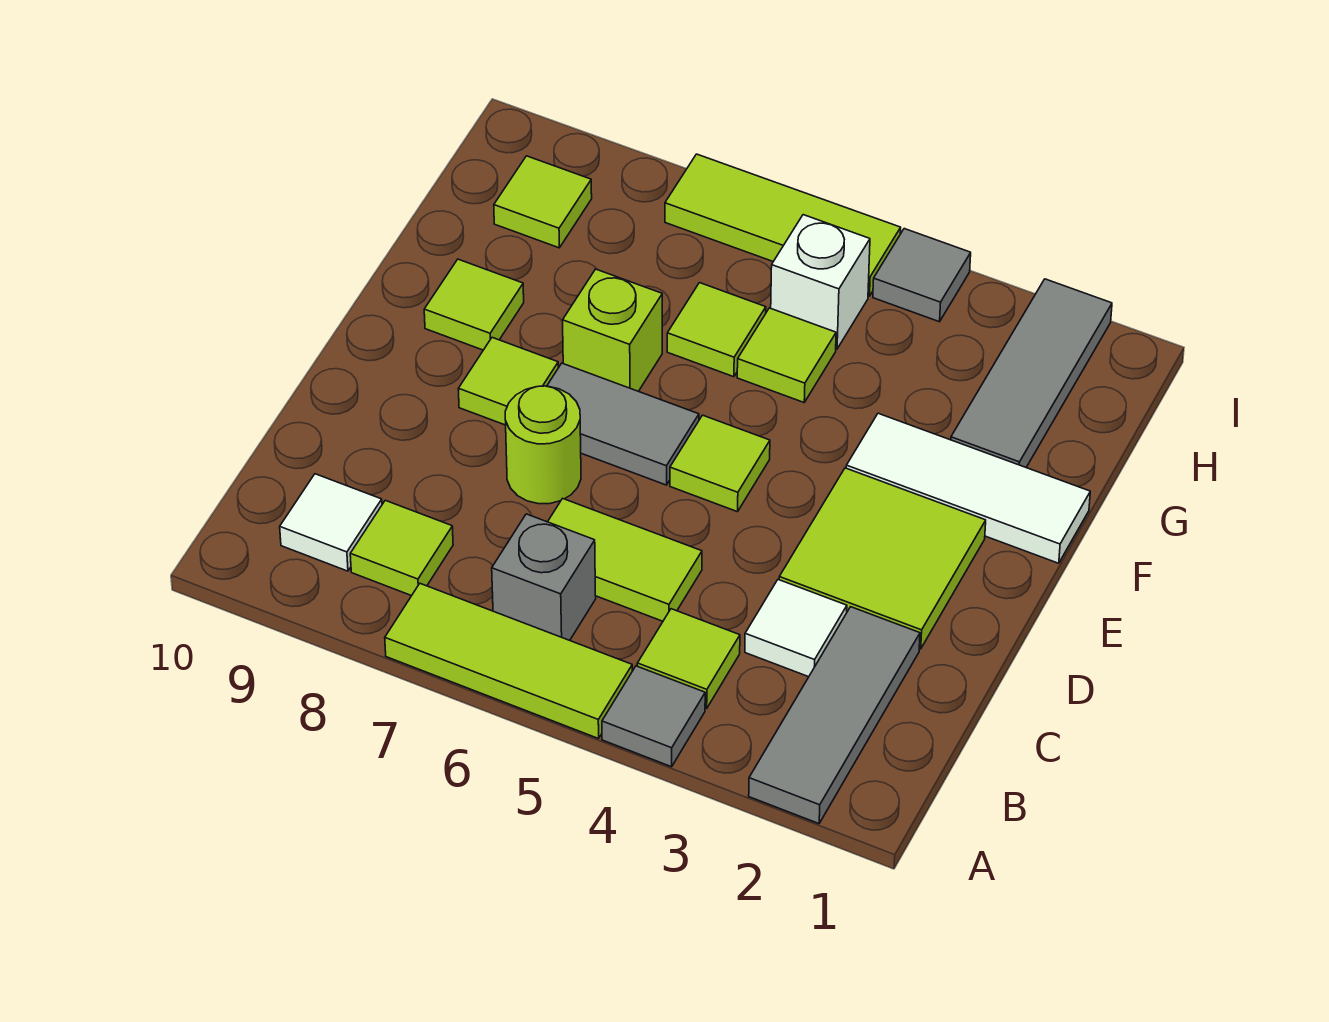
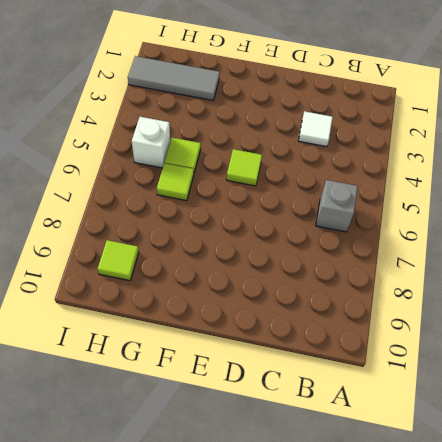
none -> grey tile A2:C2 level 1
none -> grey tile A4 level 1
none -> lime tile A5:A7 level 1

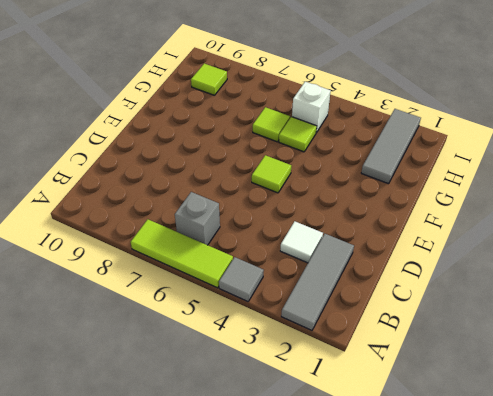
none -> lime tile B4 level 1
none -> lime tile B8 level 1
none -> white tile B9 level 1

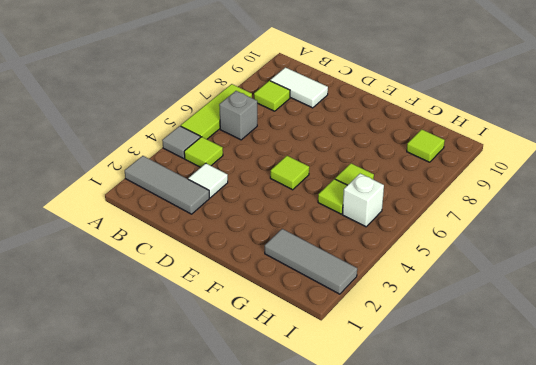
white tile B9:C9 level 1 -> white tile B9 level 1
none -> lime tile C5:C6 level 1
none -> lime tile D2:E3 level 1
none -> lime round brick D7 level 1

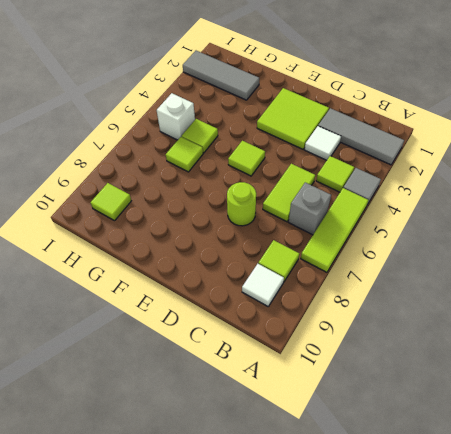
none -> grey tile E6:E7 level 1
none -> lime tile E8 level 1
none -> white tile F1:F3 level 1

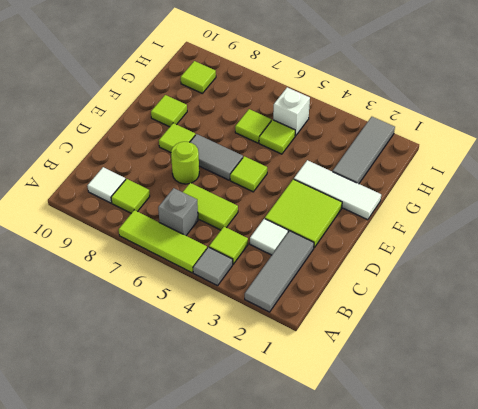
none -> lime brick F7 level 1
none -> grey tile I4 level 1
none -> lime tile I5:I7 level 1

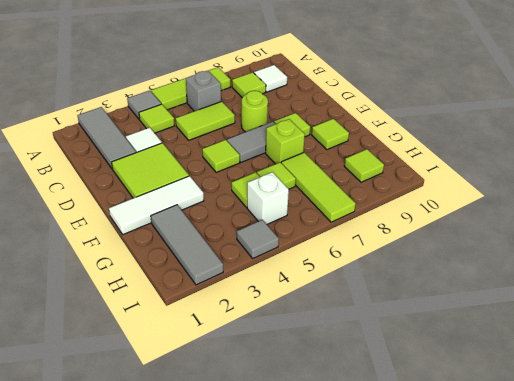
lime tile G7:I7 level 1 -> lime tile I5:I7 level 1

